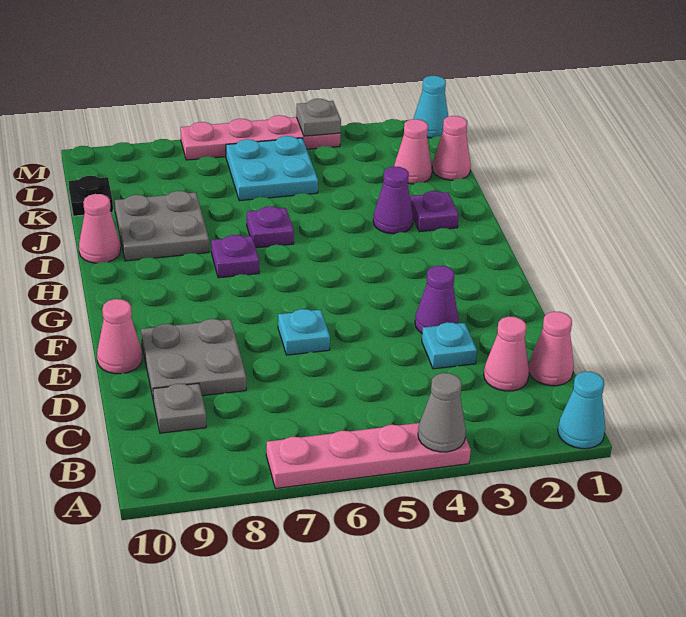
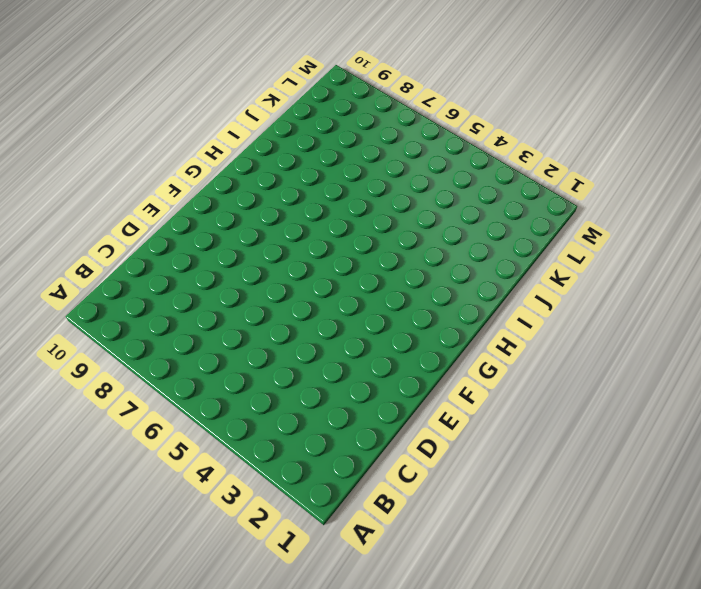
none -> cyan cone A1 level 1
none -> pink plate A4:A7 level 1
none -> pink cone C1 level 1

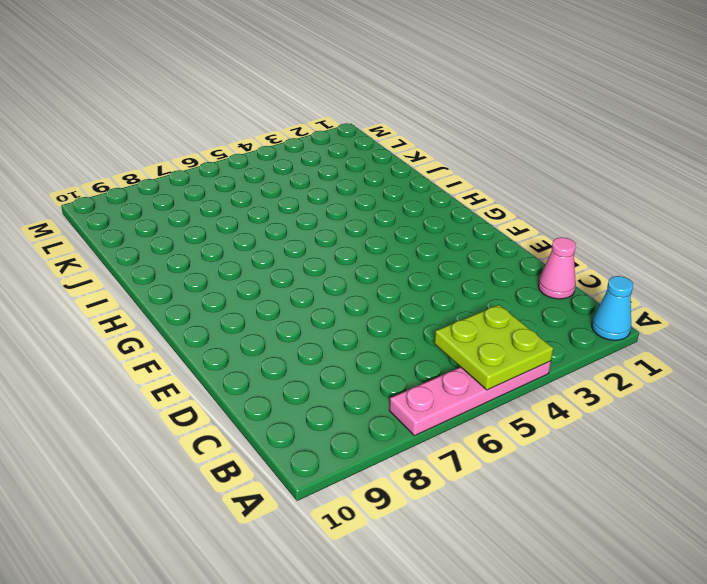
lime plate A4:B5 level 2 -> grey cone A4 level 2
none -> pink cone C2 level 1
none -> grey plate C9 level 1
none -> cyan plate D3 level 1

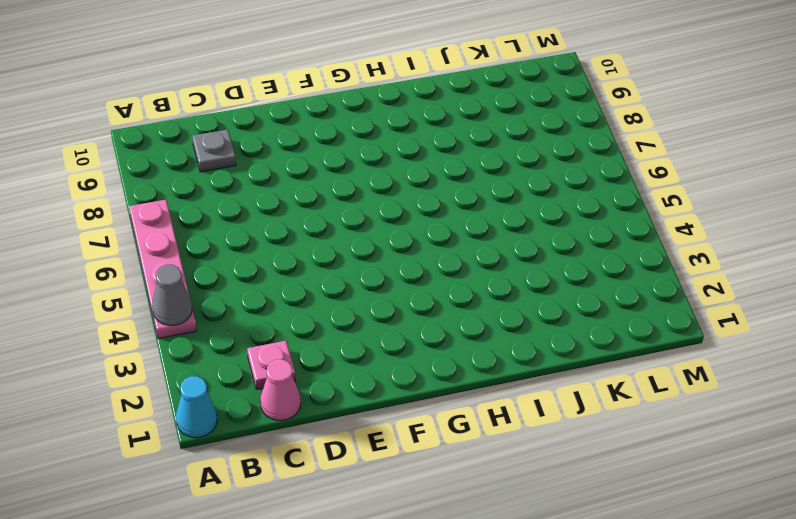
pink plate C2 level 1 -> pink cone C2 level 1
none -> cyan plate D3 level 1
none -> grey plate D8:E9 level 1
none -> purple cone E3 level 1

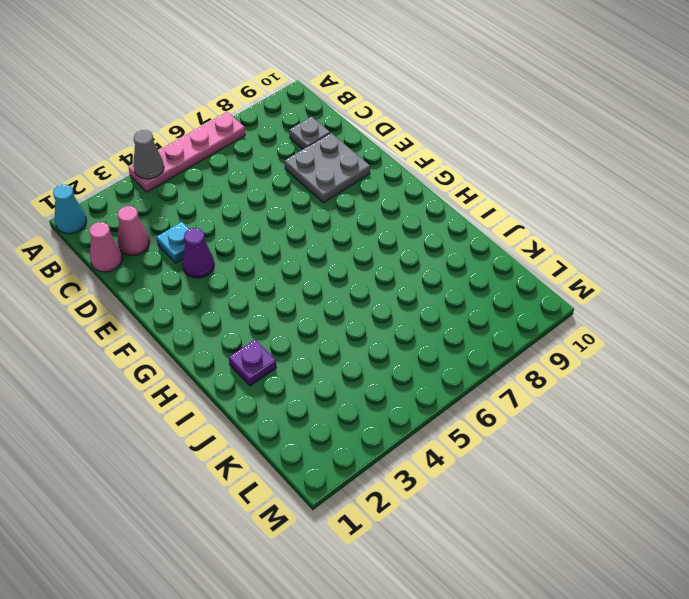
none -> cyan plate E6 level 1
none -> pink cone E10 level 1
none -> purple plate H7 level 1

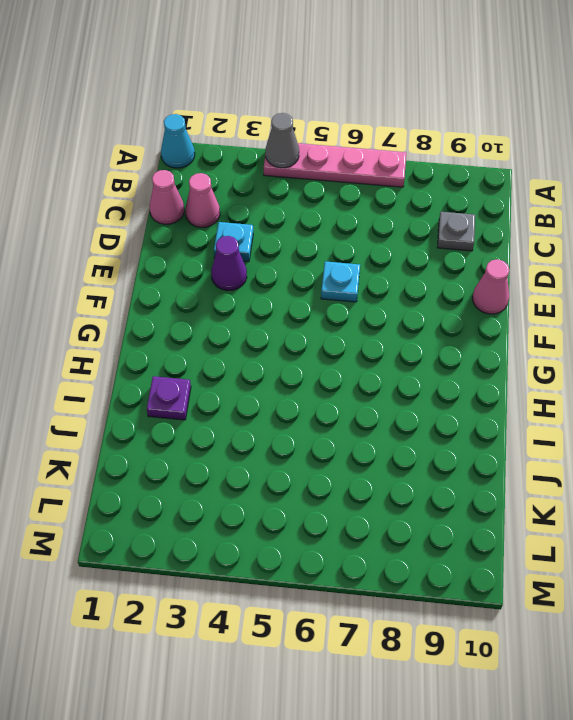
none -> grey plate D8:E9 level 1
none -> purple plate H7 level 1
none -> purple cone I3 level 1

